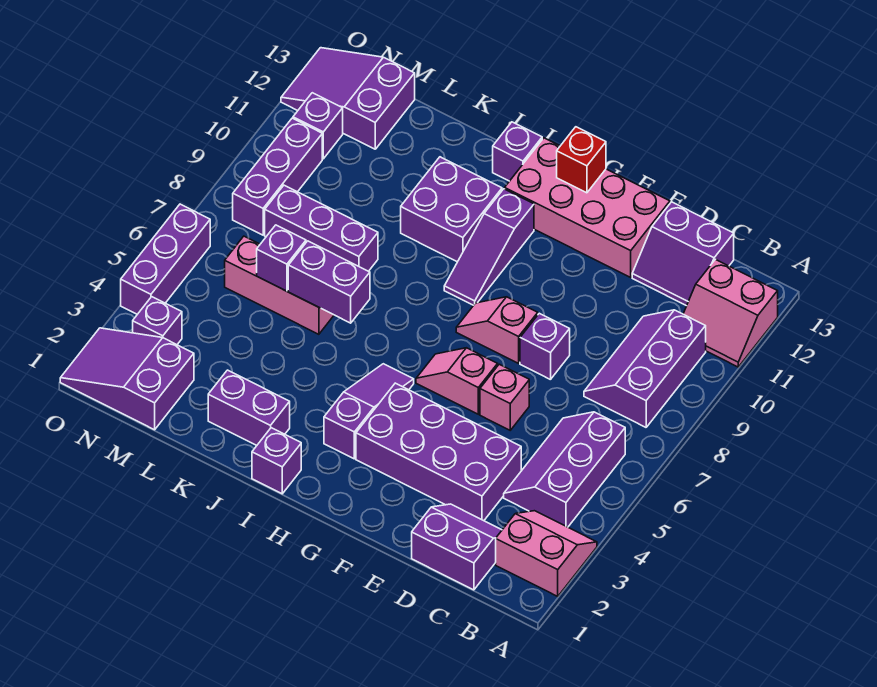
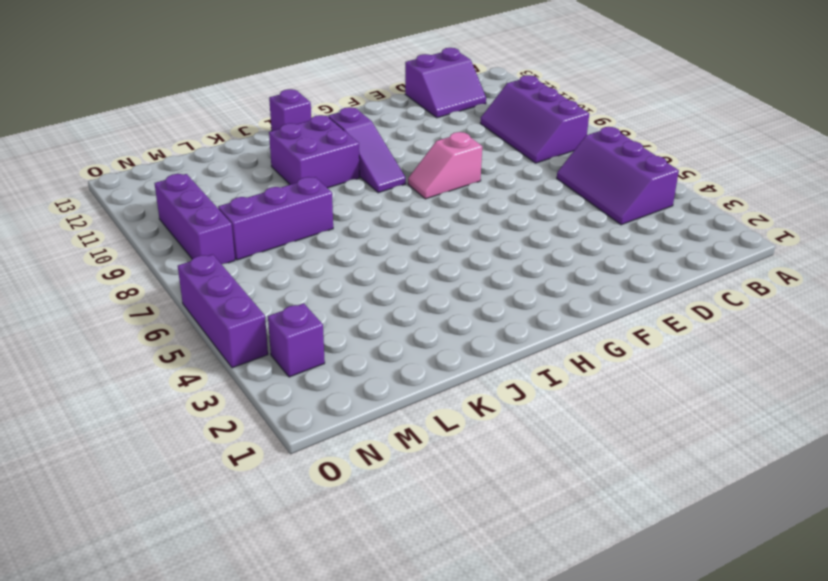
none -> pink slope A2:B3 level 1 top 2
none -> pink slope A11:B12 level 1 top 12
none -> purple slope C1:D2 level 1 top 1

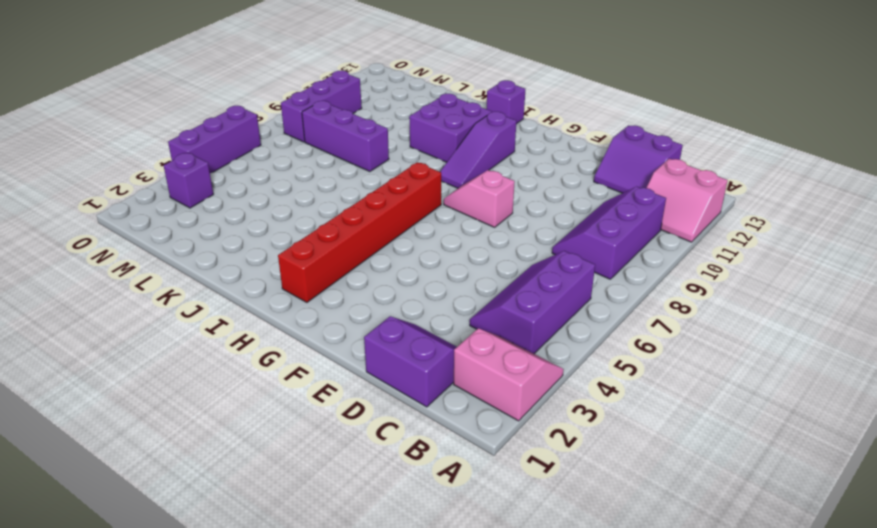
red brick H2:H7 level 1 -> purple slope H3:H5 level 1 top 3
none -> purple brick D3:G4 level 1
none -> pink brick E6 level 1
none -> purple brick E8 level 1

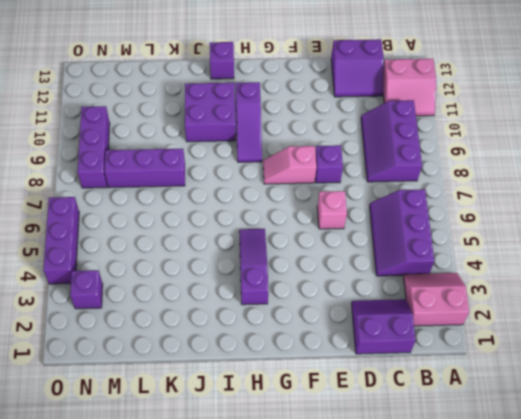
none -> purple brick D3:G4 level 1
none -> pink brick E12:H13 level 1
none -> pink slope F6:G6 level 1 top F

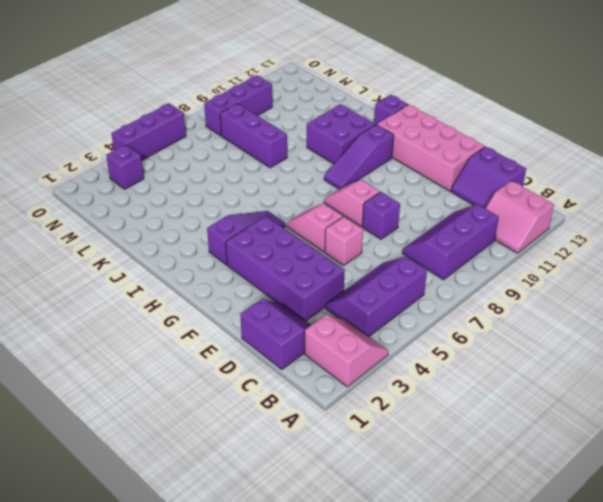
none -> purple brick I1 level 1
none -> purple brick J2:K2 level 1
none -> pink brick K6:M6 level 1

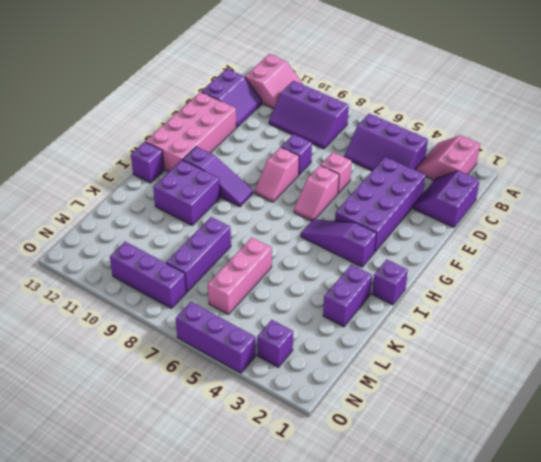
none -> purple slope M1:O2 level 1 top M
none -> purple slope M12:O13 level 1 top M
none -> purple brick N11 level 1

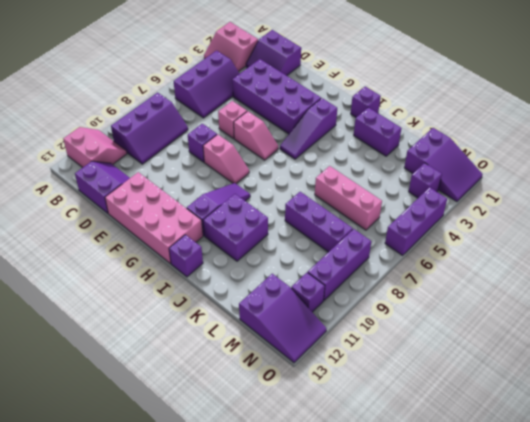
none -> red brick G13 level 2
none -> purple brick J6:K6 level 2
none -> purple brick L6 level 2

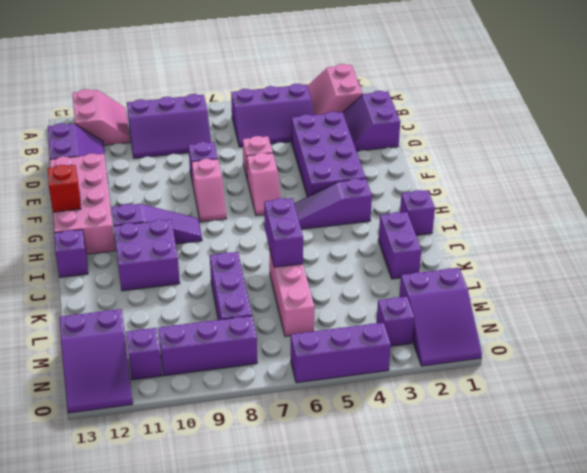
none -> purple brick L6 level 2

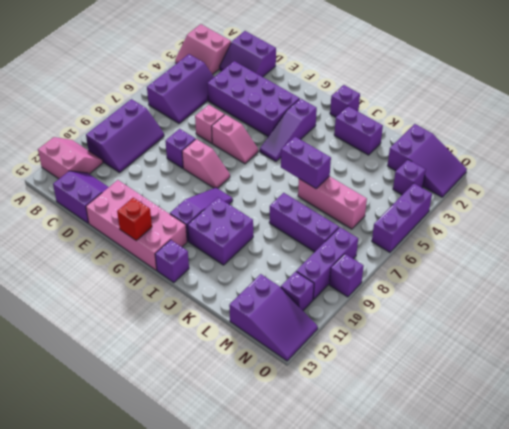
purple brick O9 level 1 -> purple brick L6 level 2

